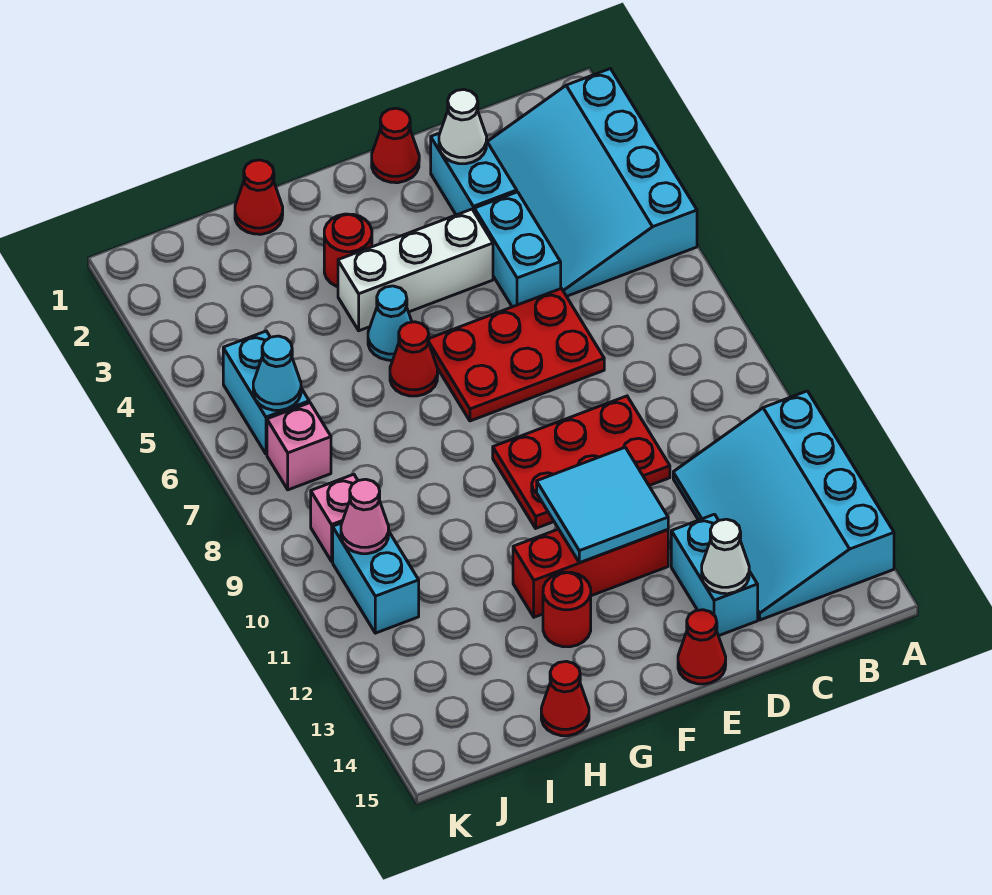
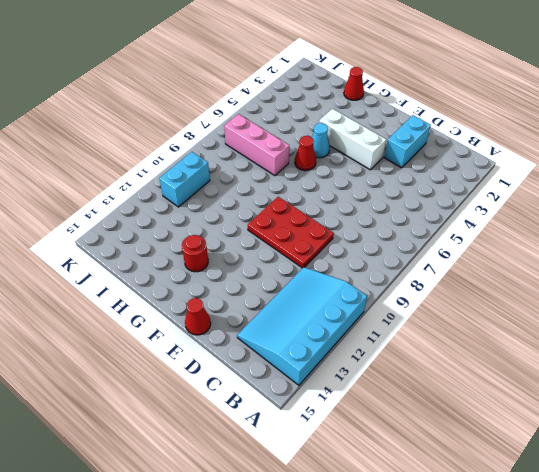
pink brick H7:J7 level 1 -> pink brick J7 level 1
none -> cyan slope A2:C5 level 1 top A
none -> cyan brick D4:D5 level 1
none -> red plate D6:F7 level 1

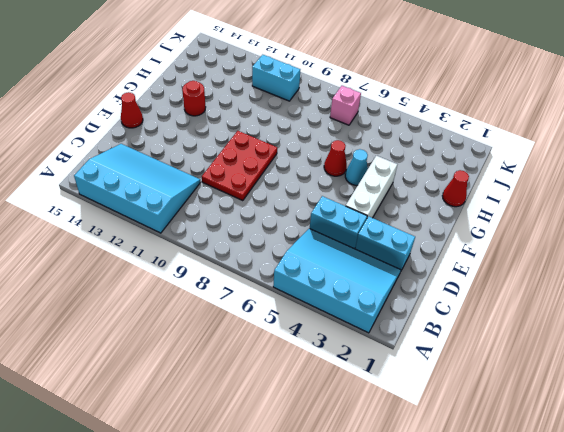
none -> red plate D6:F7 level 1
none -> cyan brick D13:D14 level 1
none -> red cone E1 level 1

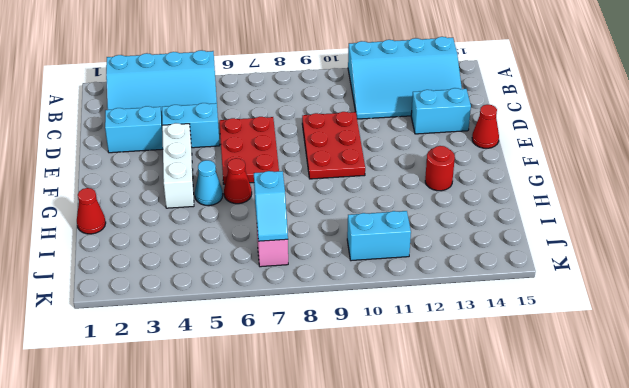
cyan slope I7:J7 level 2 top I -> none
none -> red cone E1 level 1
none -> red brick E12:G12 level 1
none -> red round brick G3 level 1

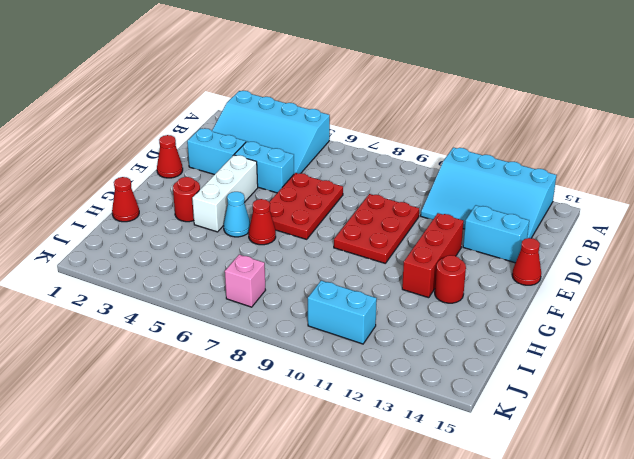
none -> red cone H15 level 1
none -> cyan brick J5:J6 level 1
none -> pink brick J9 level 1

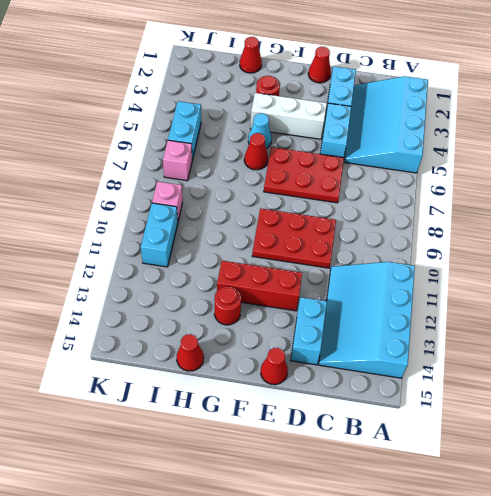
none -> white cone D2 level 2
none -> white cone D14 level 2
none -> cyan tile E11:F12 level 2

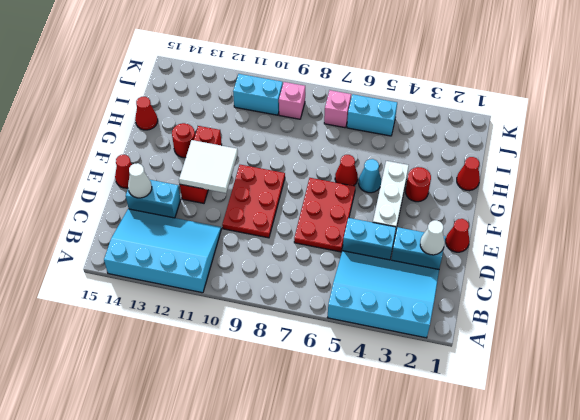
white tile E11:F12 level 2 -> cyan tile E11:F12 level 2
none -> cyan cone J6 level 2
none -> pink cone J10 level 2

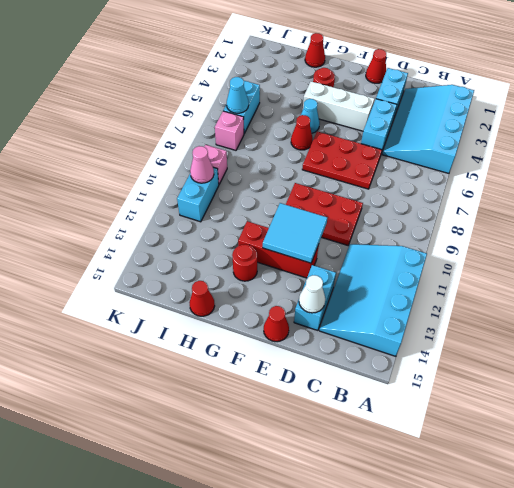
none -> white cone D2 level 2

